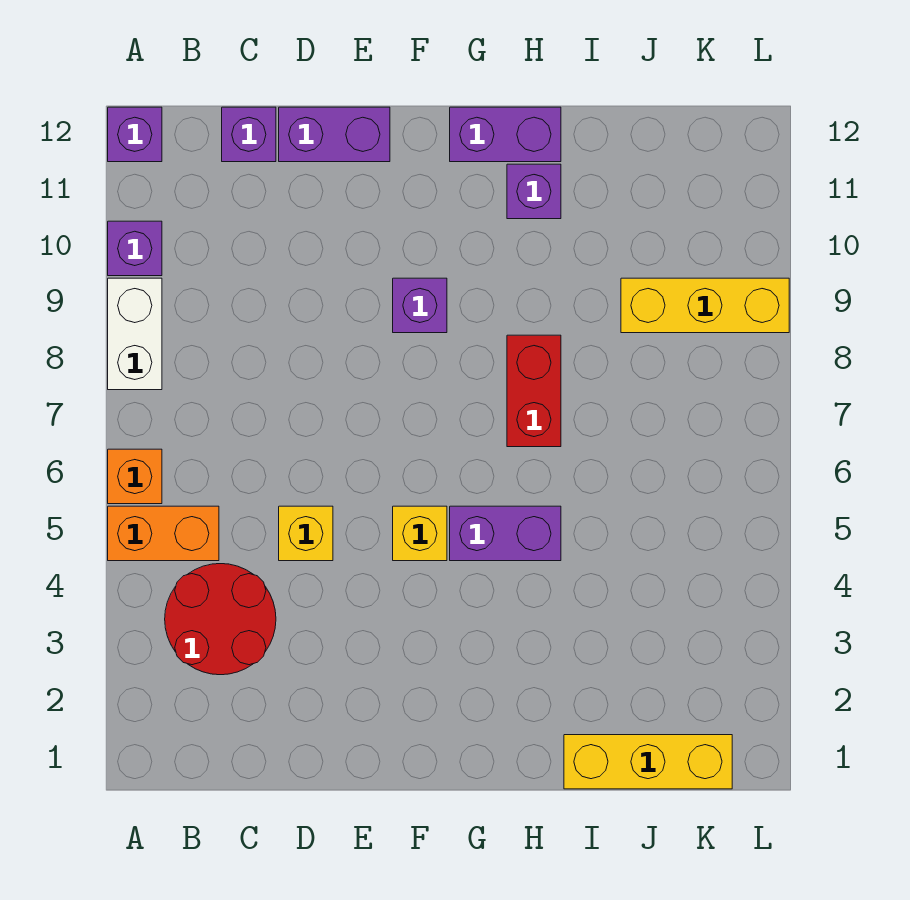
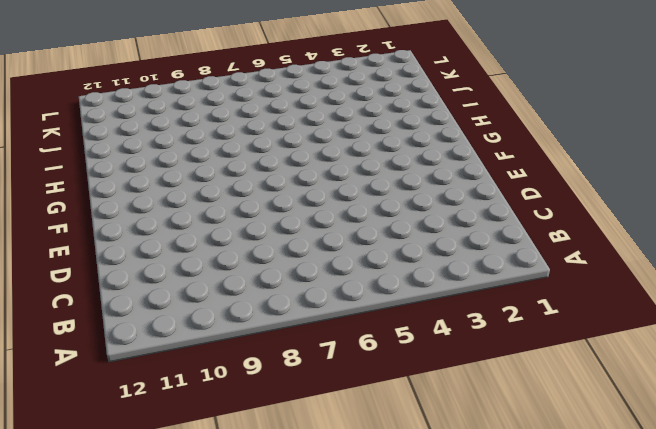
none -> orange brick A5:B5 level 1
none -> orange brick A6 level 1
none -> white brick A8:A9 level 1

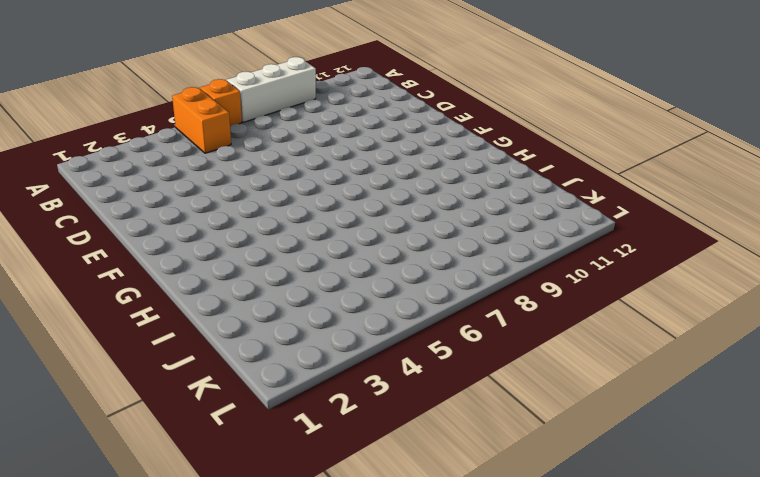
white brick A7:A9 level 1 -> white brick A8:A9 level 1
none -> purple brick A10 level 1
none -> purple brick A12 level 1
none -> red round brick B3:C4 level 1

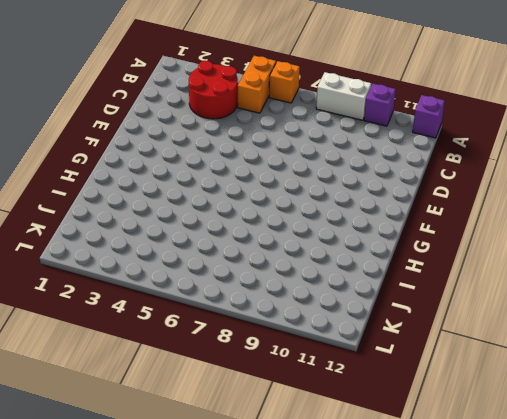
none -> purple brick C12 level 1
none -> yellow brick D5 level 1
none -> purple brick D12:E12 level 1

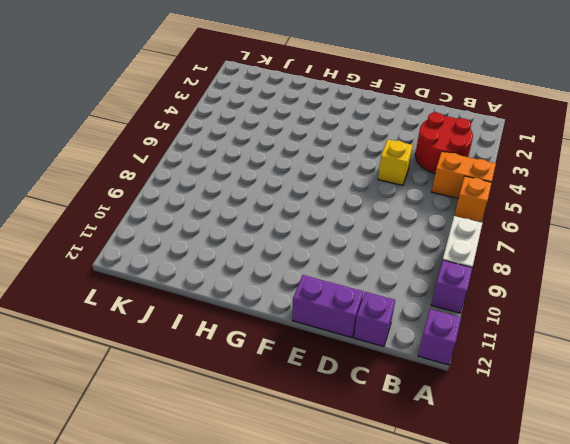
none -> yellow brick F5 level 1
none -> purple brick F9 level 1
none -> purple brick G5:H5 level 1

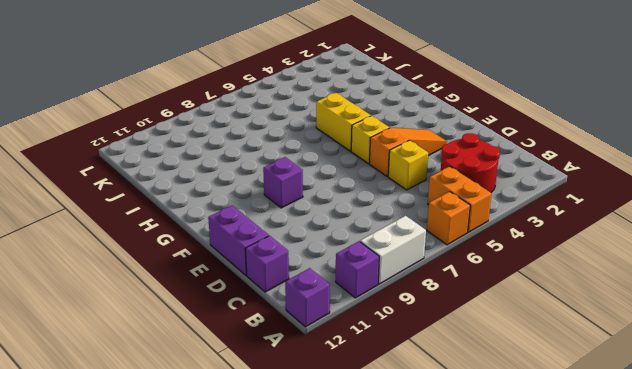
orange slope E3:E5 level 1 top 5 -> none
yellow brick G5:H5 level 1 -> purple brick G5:H5 level 1
none -> purple brick G12:H12 level 1
none -> red brick H7:H8 level 1
none -> purple brick H11 level 1

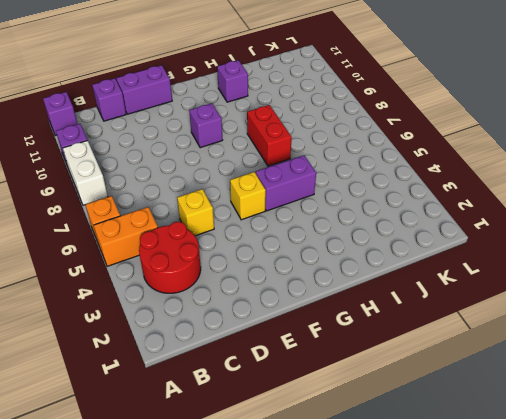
none -> purple brick G12:H12 level 1
none -> yellow brick I1:K1 level 1
none -> yellow brick J9:L9 level 1

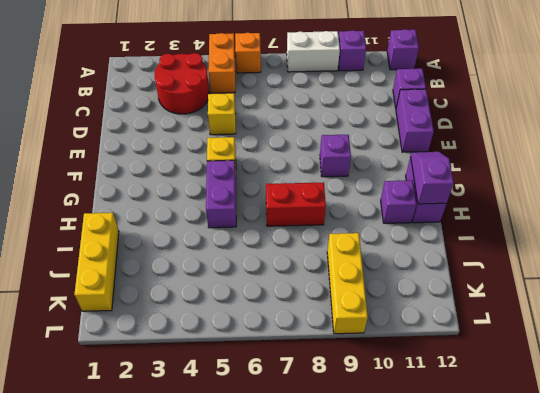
purple slope G12:H12 level 2 top H -> none

